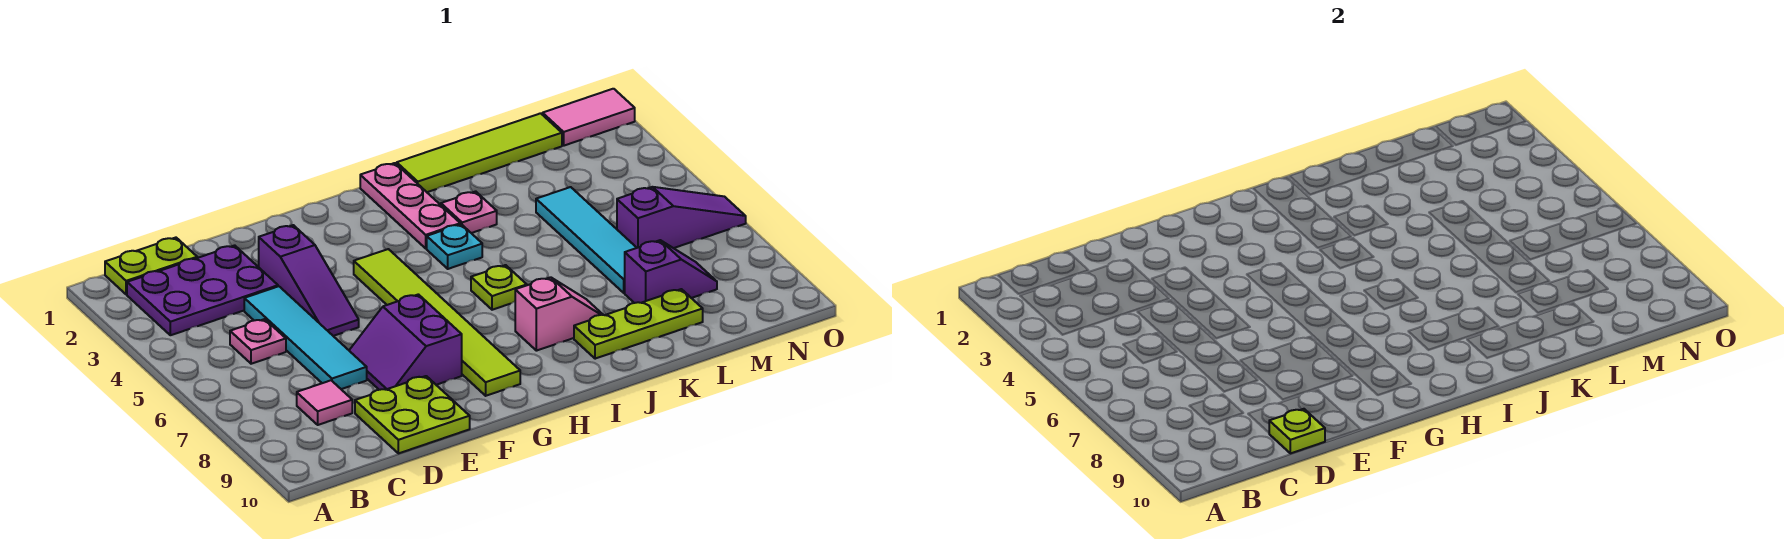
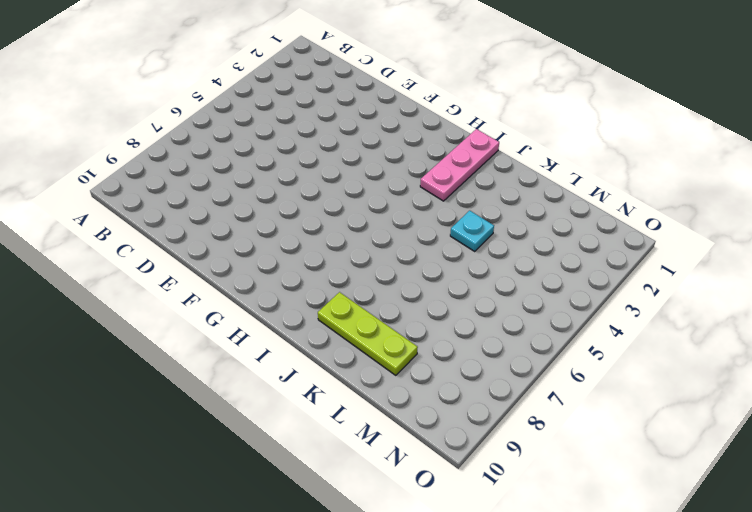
cyan plate K4 level 1 -> cyan plate I4 level 1
none -> lime plate B1:C1 level 1
none -> purple plate B2:D3 level 1
none -> pink plate C5 level 1

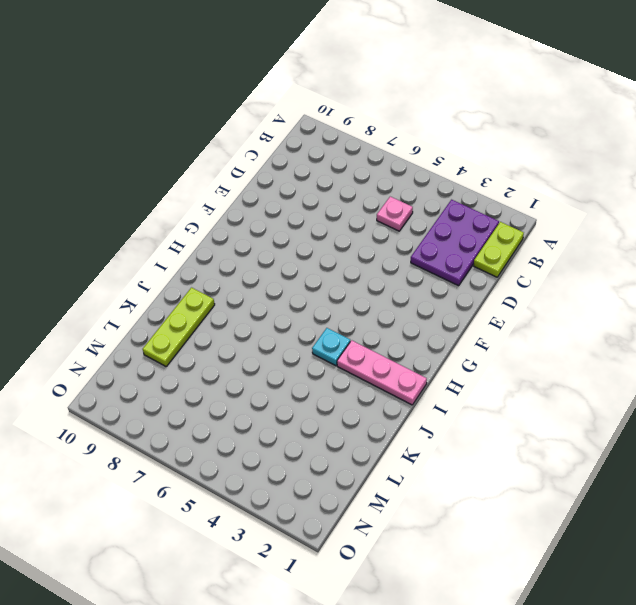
none -> pink tile C8 level 1
none -> cyan tile D4:D7 level 1
none -> lime plate D9:E10 level 1

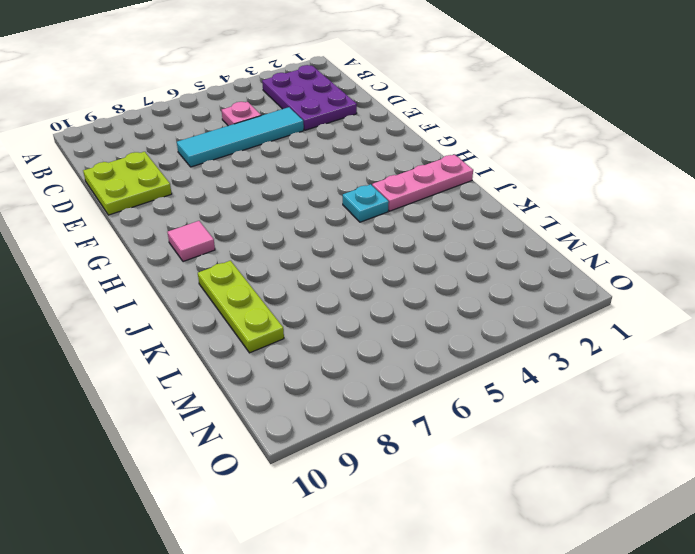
pink tile H9 level 1 -> pink tile C8 level 1
none -> lime plate B1:C1 level 1
none -> purple slope E3:E5 level 1 top 3
none -> purple slope E7:F8 level 1 top F

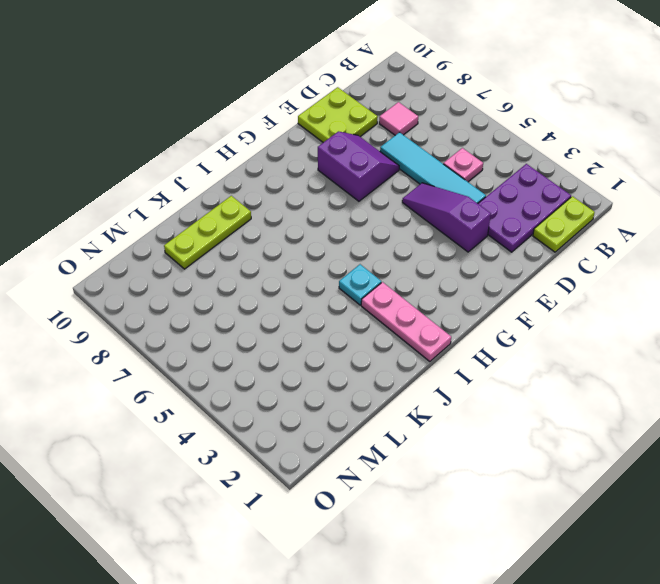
none -> lime tile G4:G9 level 1
none -> lime plate I6 level 1
none -> pink slope I8:J8 level 1 top I

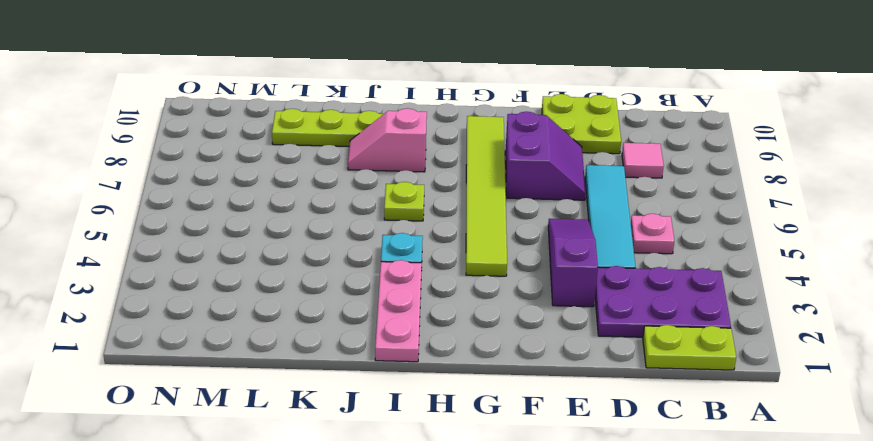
none -> lime tile J1:M1 level 1
none -> pink plate J3 level 1
none -> cyan tile L4:L7 level 1

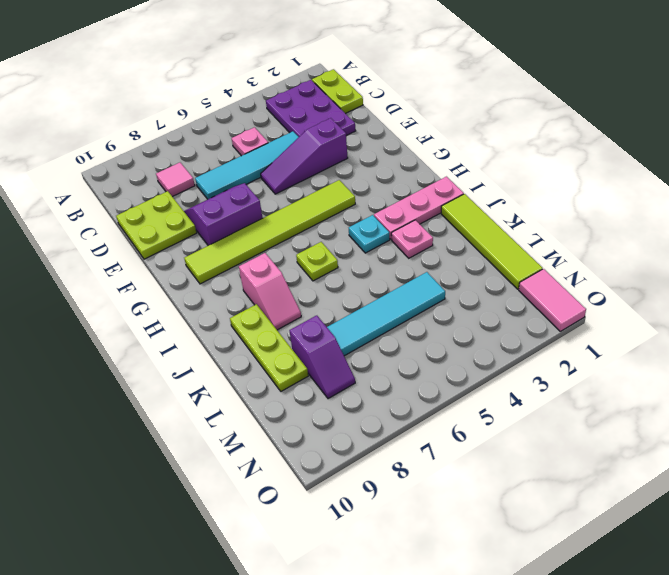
none -> purple slope M6:O6 level 1 top M
none -> lime plate D10 level 2

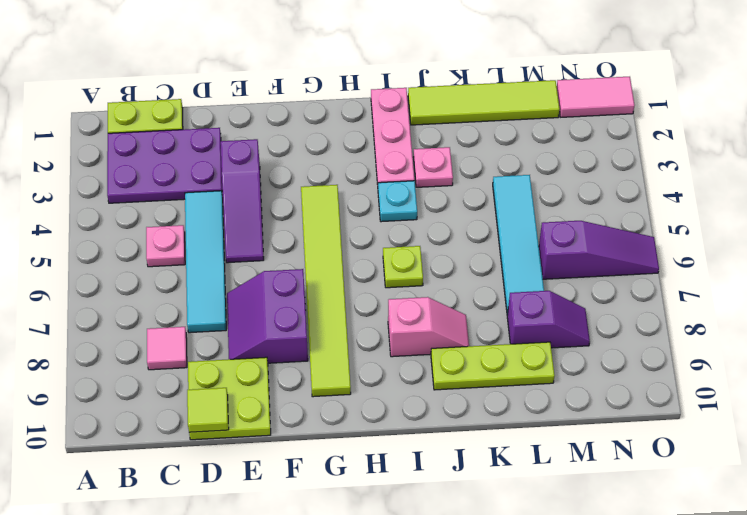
lime tile D10 level 2 -> lime plate D10 level 2

